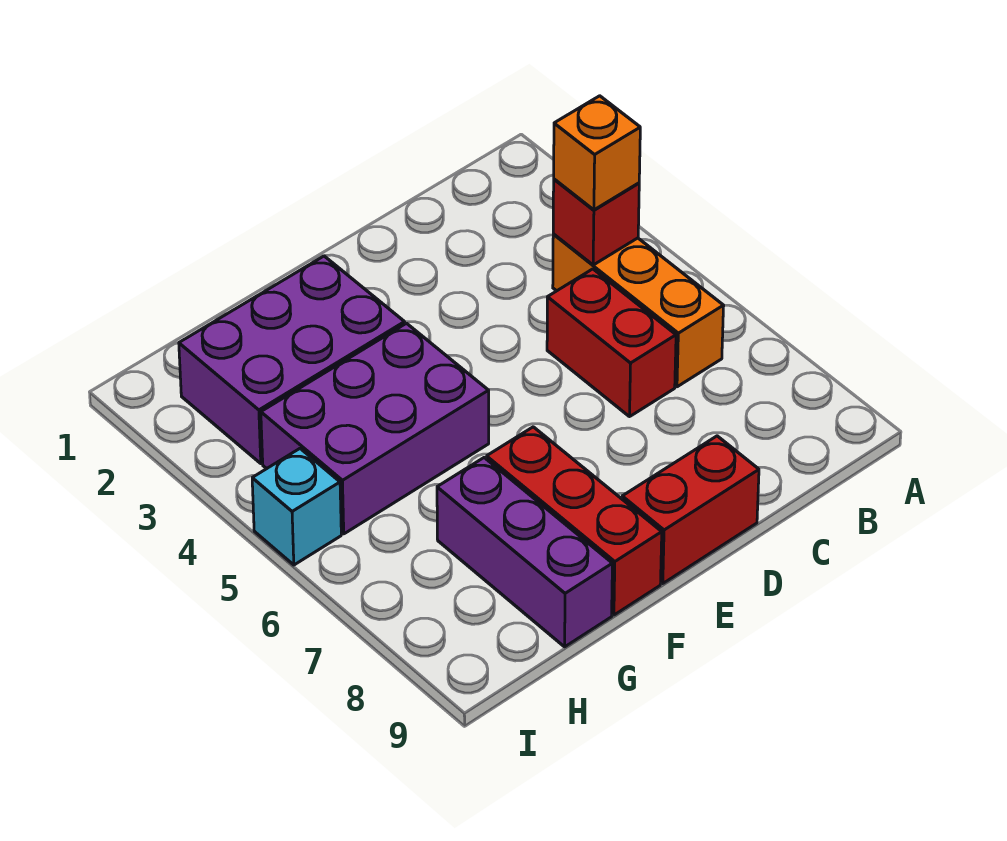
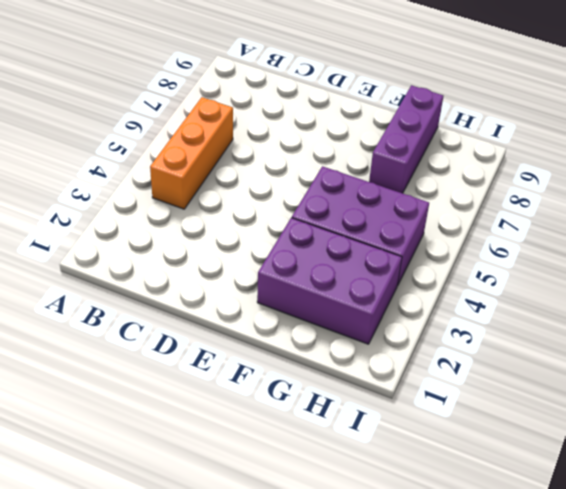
none -> red brick C5:C6 level 1
none -> red brick D9:E9 level 1

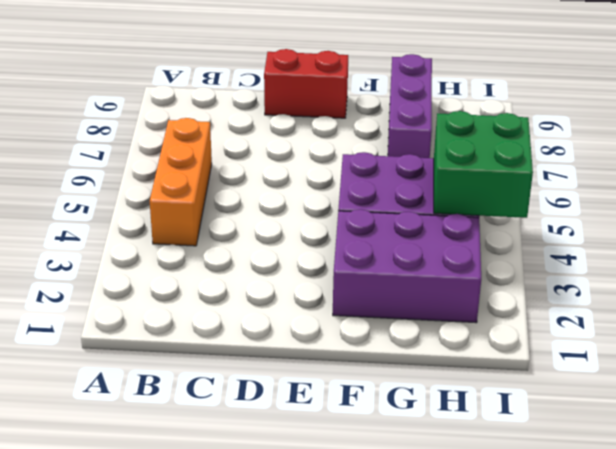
green brick H4:I5 level 2 -> none
none -> red brick C5:C6 level 1
none -> red brick F7:F9 level 1

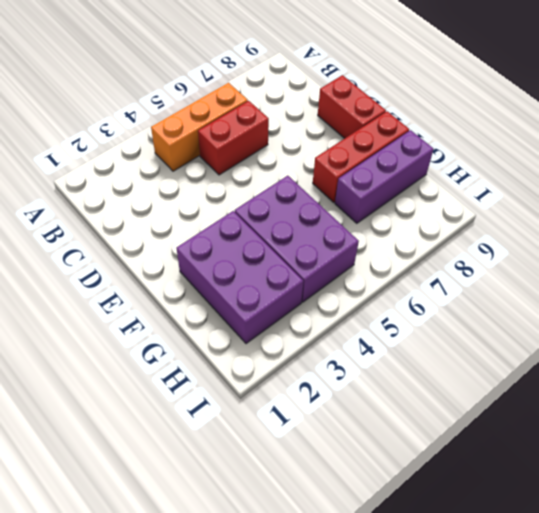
none -> cyan brick I5 level 1
none -> red brick B4 level 2

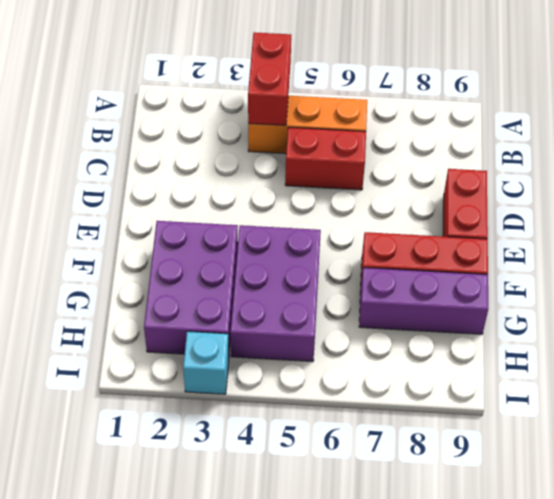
red brick A4:B4 level 2 -> red brick B4 level 2
cyan brick I3 level 1 -> cyan brick I5 level 1
none -> orange brick B4 level 3

